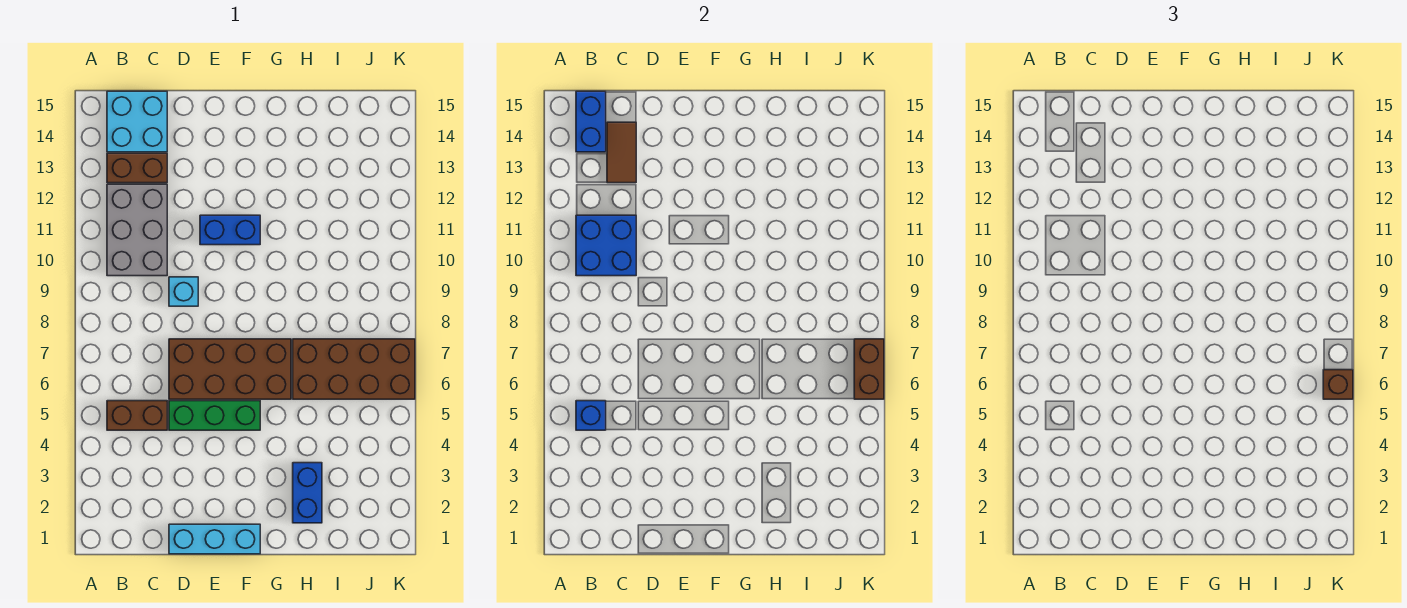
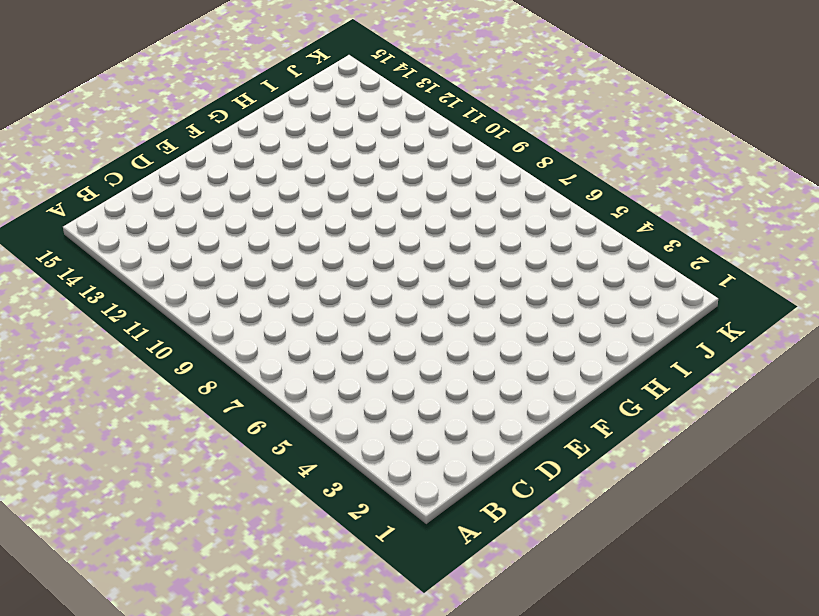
none -> brown brick B5:C5 level 1
none -> grey brick B10:C12 level 1
none -> brown brick B13:C13 level 1

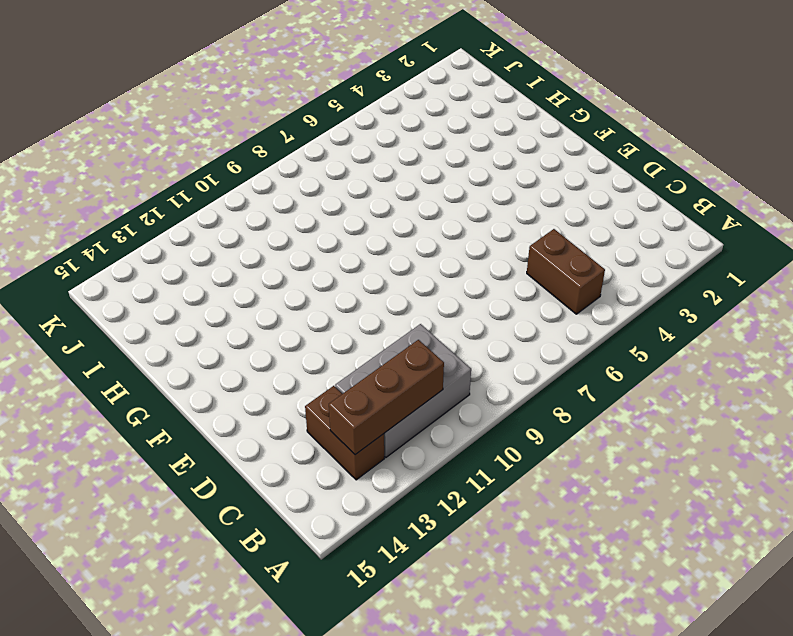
brown brick B11:B13 level 2 -> blue brick B10:C11 level 2
none -> cyan brick B14:C15 level 1
none -> cyan brick D1:F1 level 1
none -> green brick D5:F5 level 1

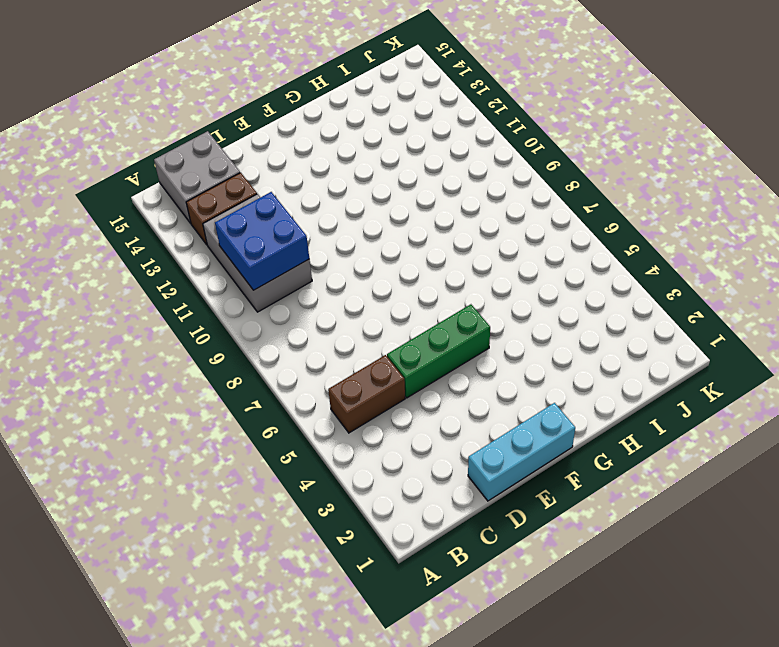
grey brick B14:C15 level 1 -> cyan brick B14:C15 level 1
none -> brown brick D6:G7 level 1
none -> cyan brick D9 level 1
none -> blue brick E11:F11 level 1

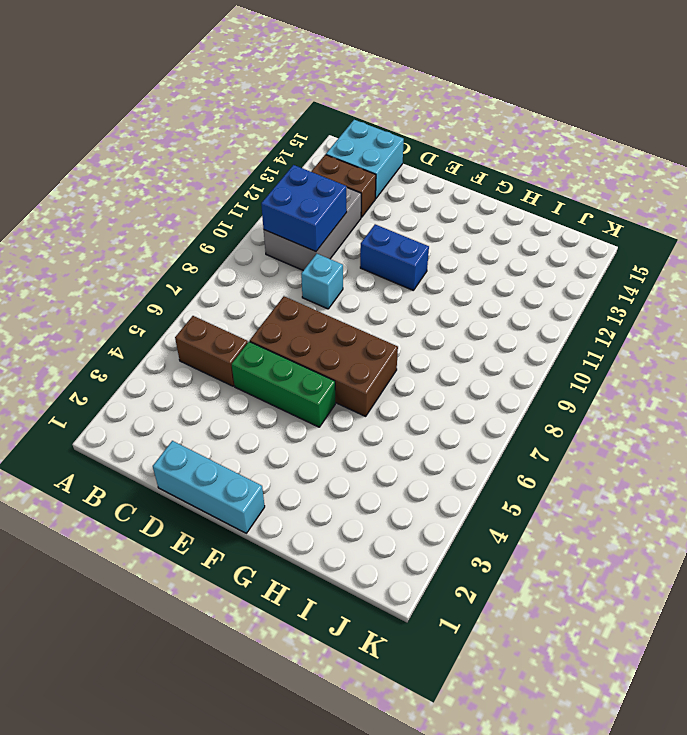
none -> blue brick H2:H3 level 1
none -> brown brick H6:K7 level 1
none -> blue brick B5 level 2

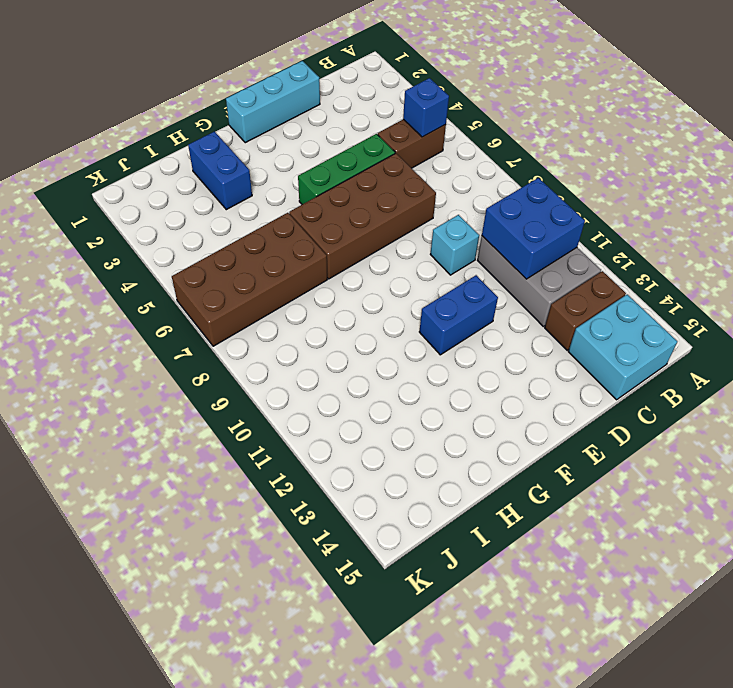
none -> blue brick B14:B15 level 2
none -> brown tile C13:C14 level 2
none -> brown brick K6:K7 level 2

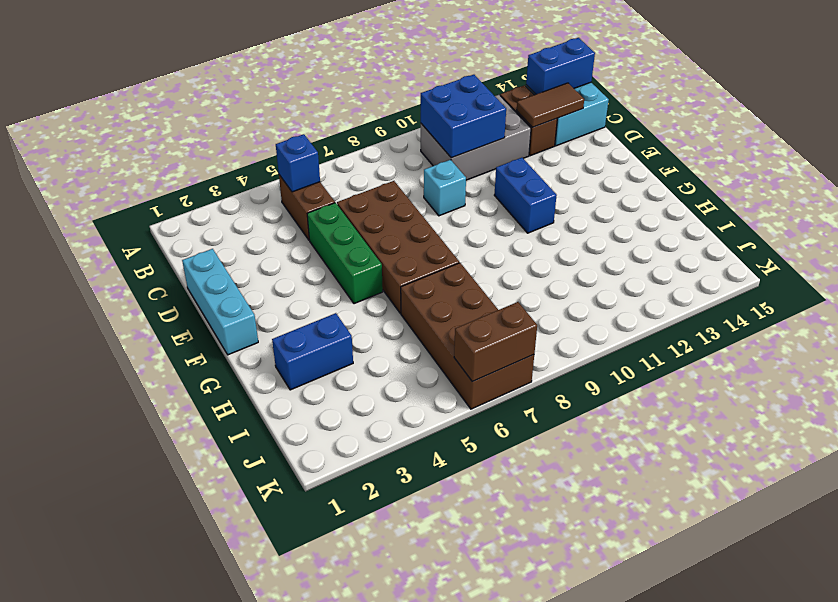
none -> brown brick K6 level 3

